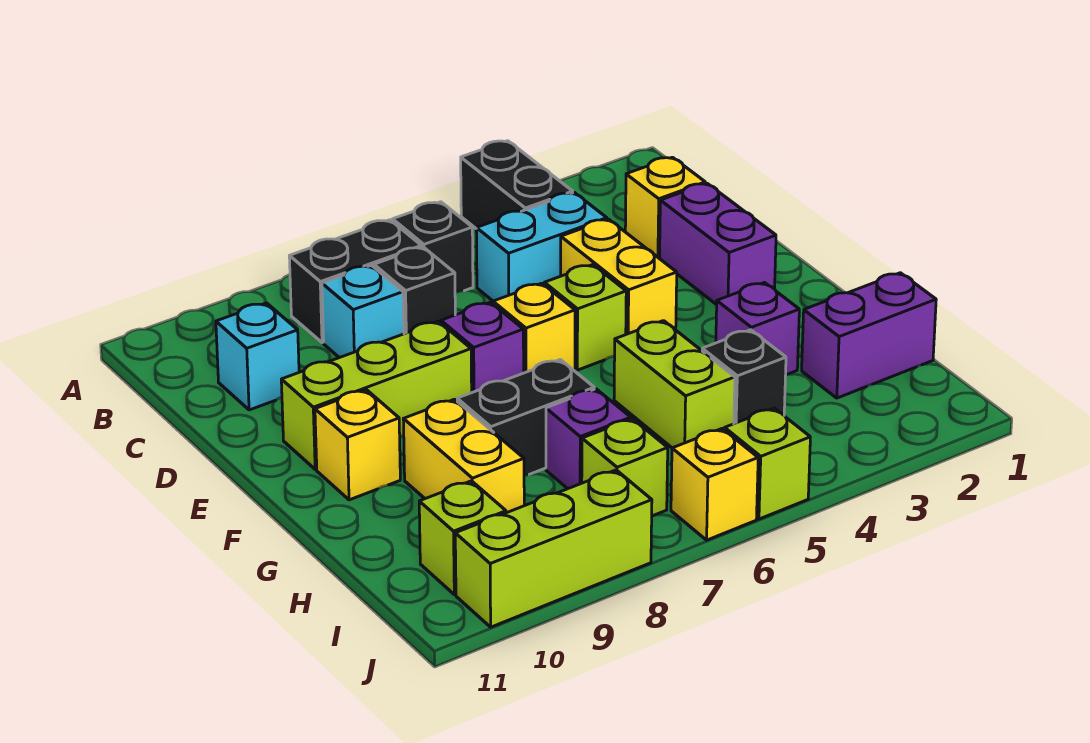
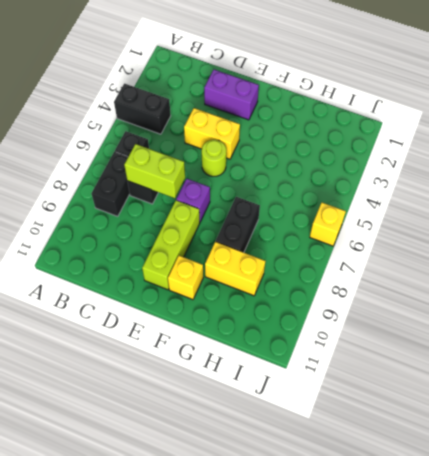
lime brick C7:D7 level 2 -> lime brick G5:H5 level 1
lime round brick E5 level 1 -> lime brick E5 level 1
none -> yellow brick C2 level 1
none -> cyan brick C4:C5 level 1
none -> cyan brick C8 level 1

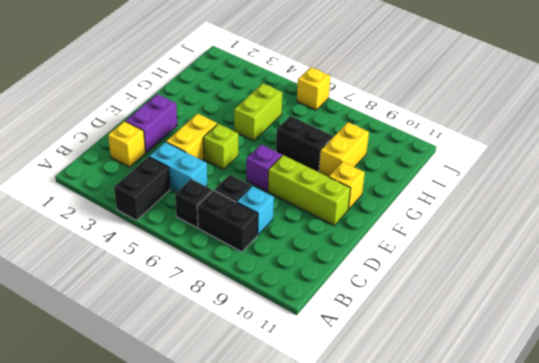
none -> cyan brick C10 level 1
none -> yellow brick E6 level 1
none -> purple brick G3 level 1

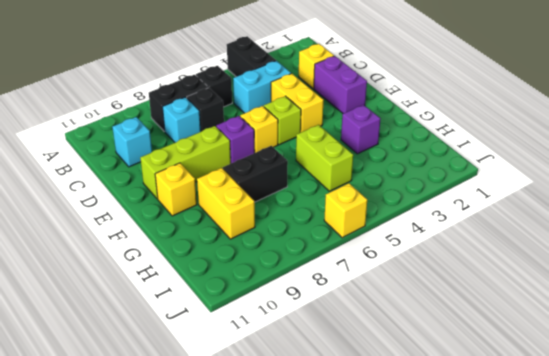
none -> purple brick H1:H2 level 1
none -> black brick H4 level 1
none -> purple brick H7 level 1

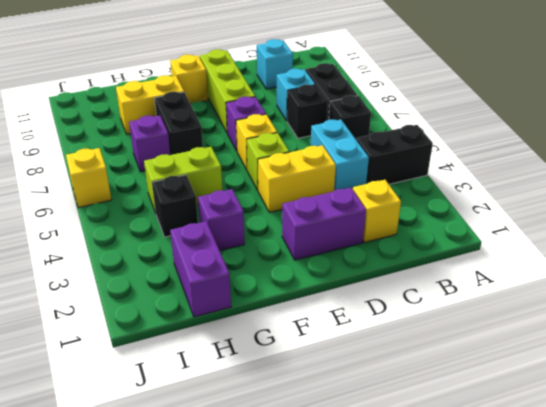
none -> lime brick I7 level 1
none -> lime brick I10 level 1
none -> lime brick J5 level 1

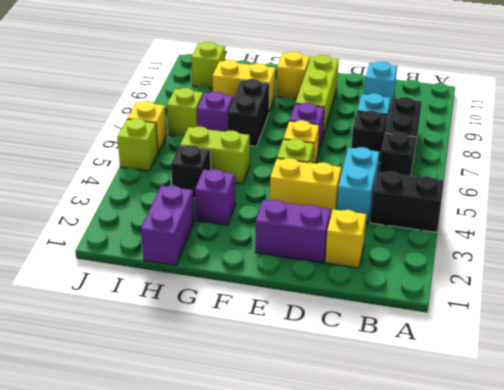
none -> lime brick J8:J10 level 1

